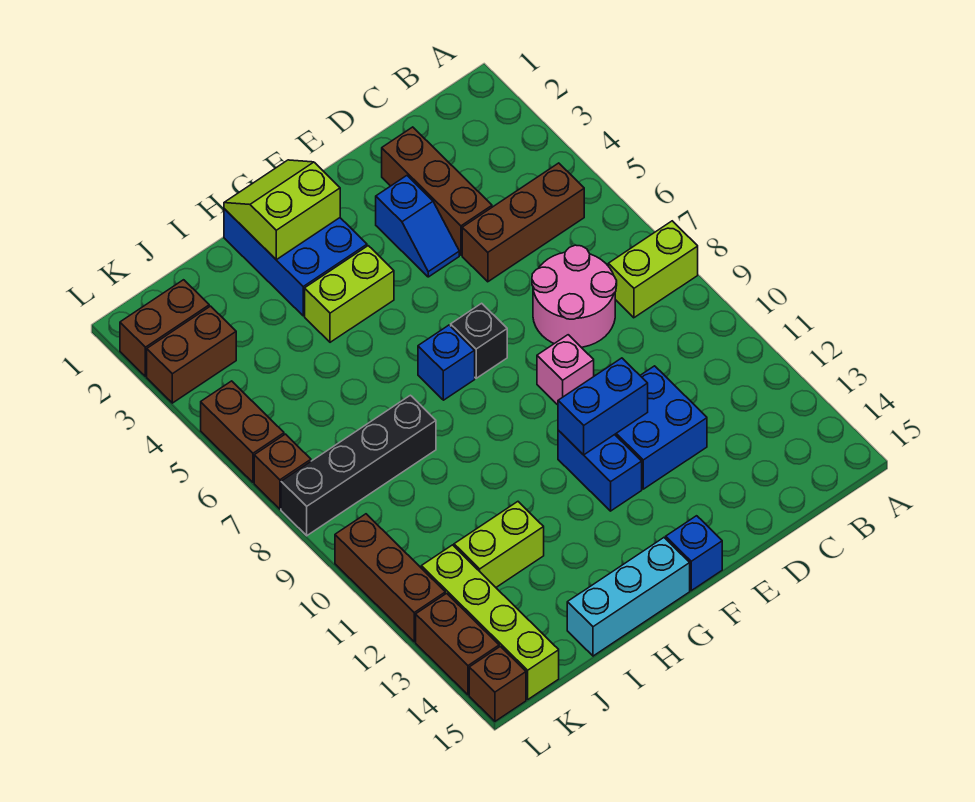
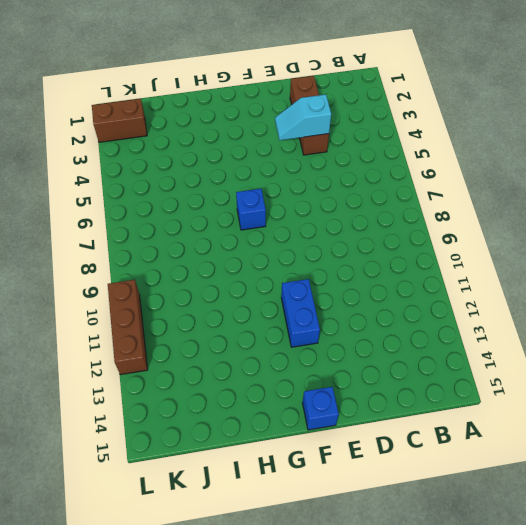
cyan slope D4:E4 level 2 top D -> none
none -> lime brick A8:B8 level 1
none -> brown brick B5:D5 level 1
none -> pink round brick C7:D8 level 1

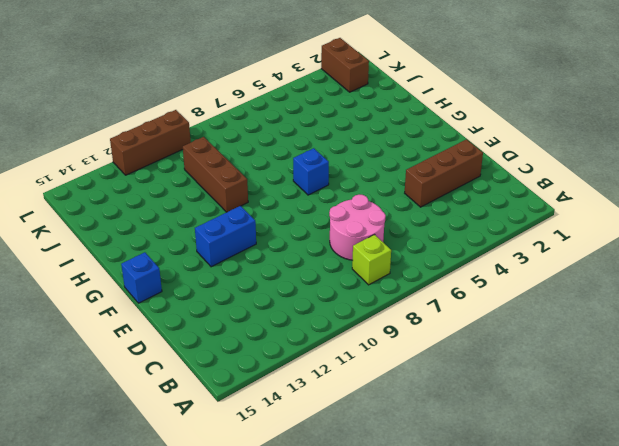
lime brick B8 level 1 -> lime brick A8:B8 level 1
brown brick H10:J10 level 1 -> brown brick B5:D5 level 1
none -> blue brick D11:E12 level 1
none -> blue slope E3:E4 level 1 top 3
none -> pink brick E9 level 1

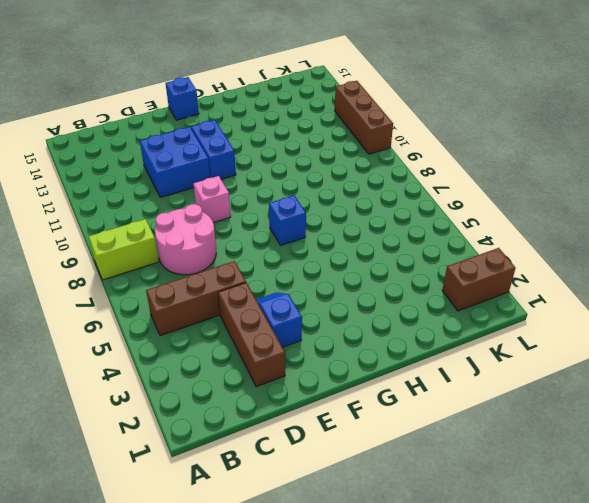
none -> black brick F7 level 1
none -> blue brick G1:H3 level 1
none -> lime brick G4:H4 level 1

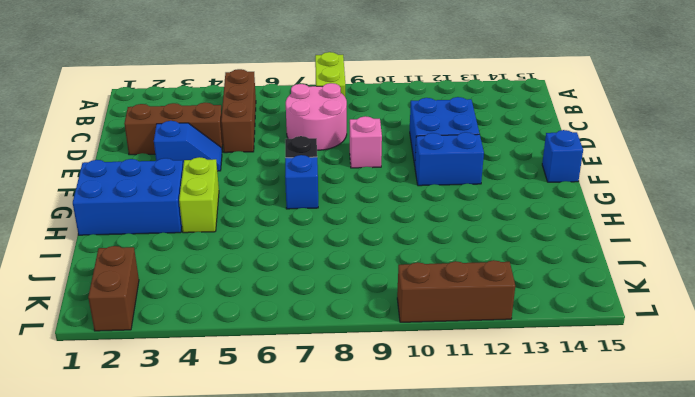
none -> cyan brick G15:I15 level 1
none -> black brick I8:L8 level 1
none -> lime brick I12:J12 level 1

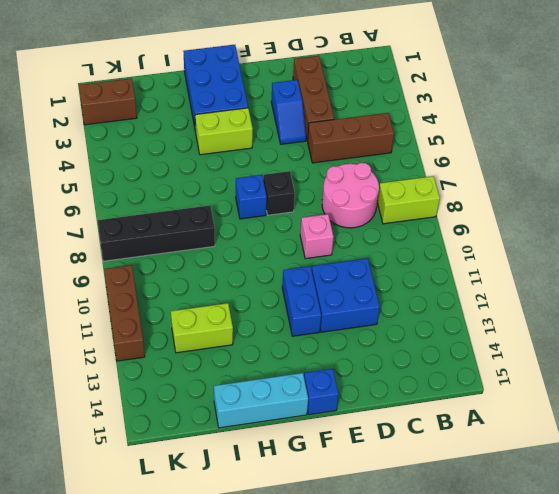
none -> brown brick K3:L3 level 1
none -> lime brick K12:K15 level 1
none -> brown brick L5:L6 level 1

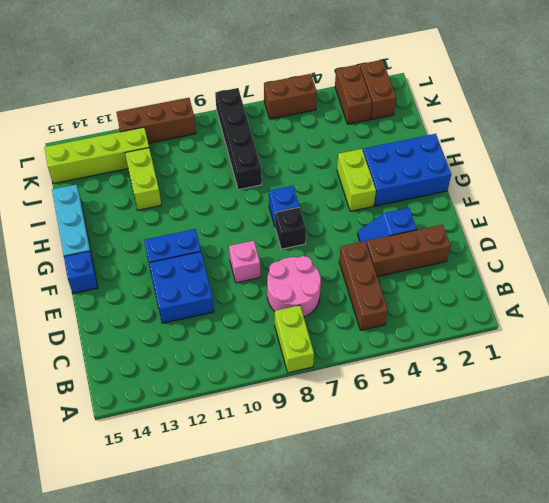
none -> brown brick L7 level 1
none -> brown brick L13:L14 level 1
none -> brown brick L15 level 1

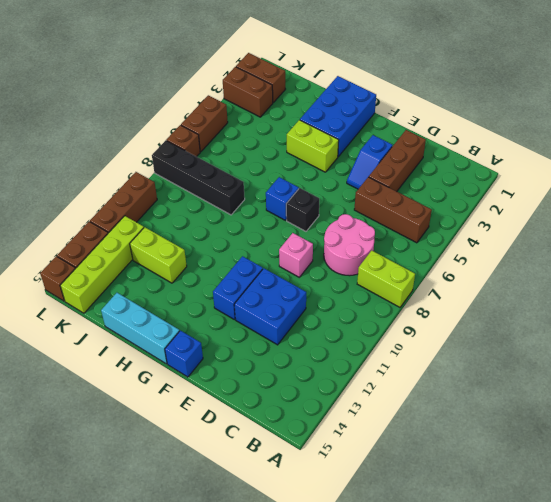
none -> blue brick E11:F11 level 2
none -> lime slope G1:H2 level 2 top 2

